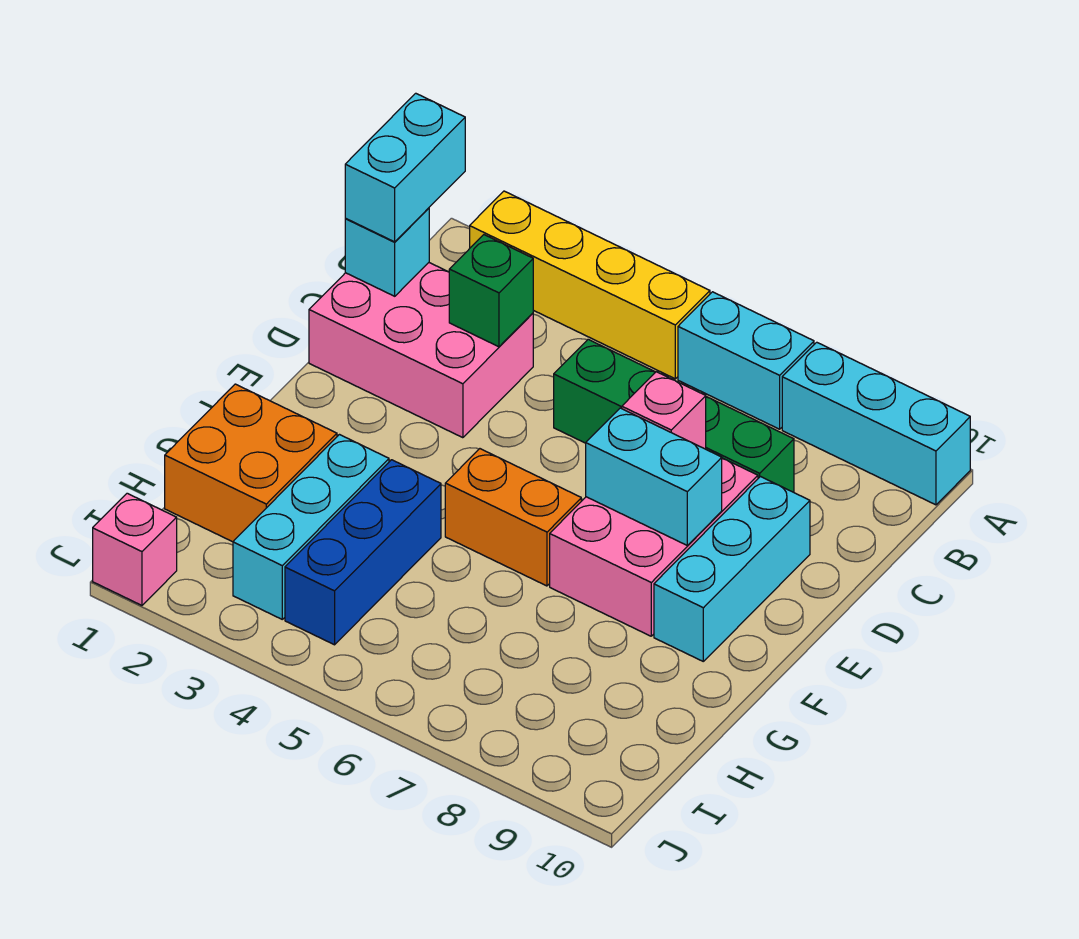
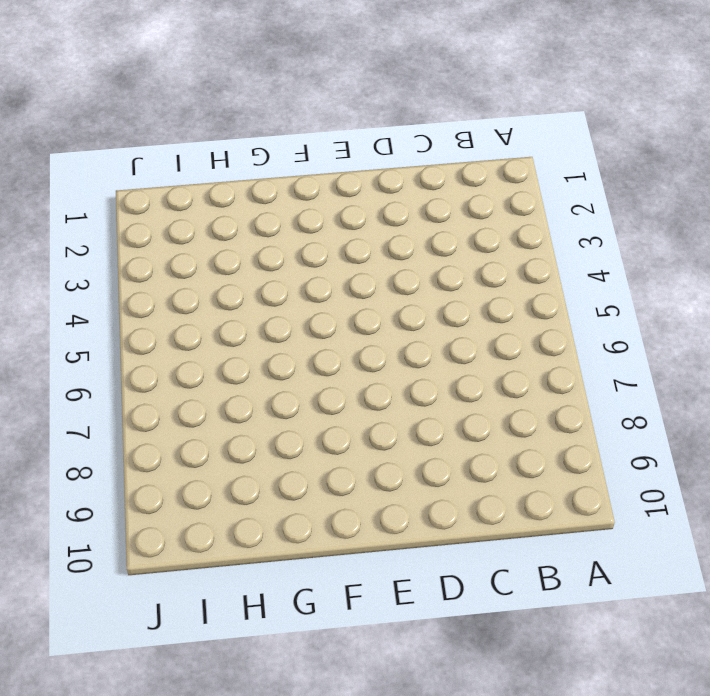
none -> yellow brick A2:A5 level 1
none -> cyan brick A6:A7 level 1
none -> cyan brick A8:A10 level 1

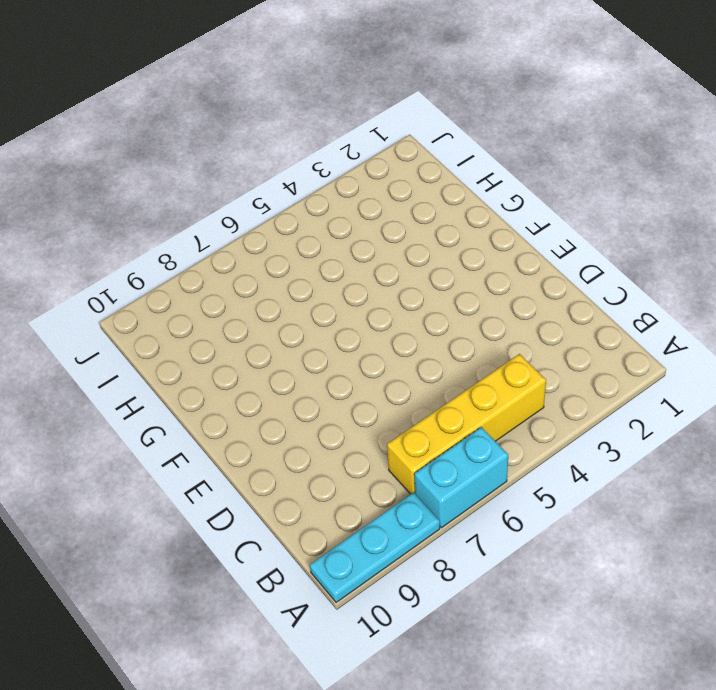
cyan plate A8:A10 level 1 -> cyan brick A8:A10 level 1
yellow brick B4:B7 level 1 -> yellow brick A2:A5 level 1
none -> pink brick C1:D3 level 1
none -> green brick C5:C8 level 1
none -> pink brick D7:F8 level 1

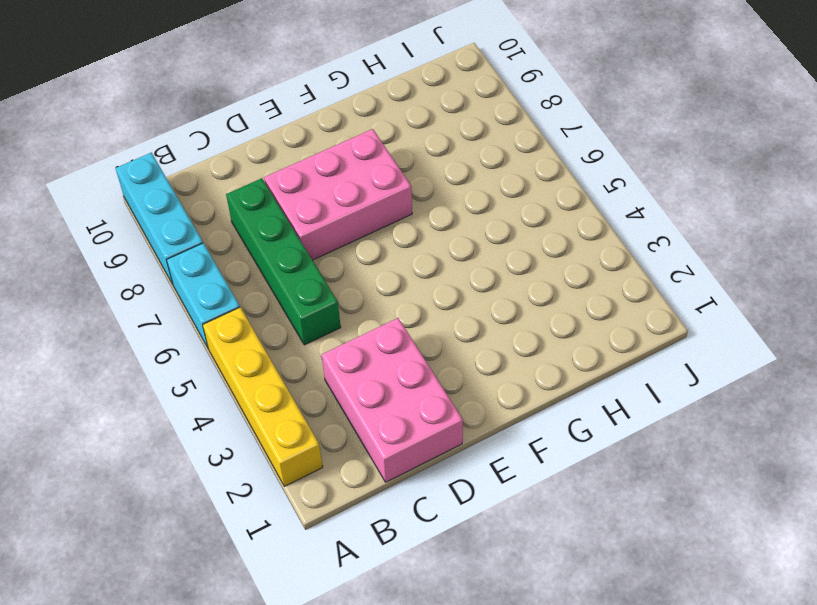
none -> cyan brick D9:F9 level 1
none -> orange brick F5:F6 level 1
none -> orange brick G1:H2 level 1

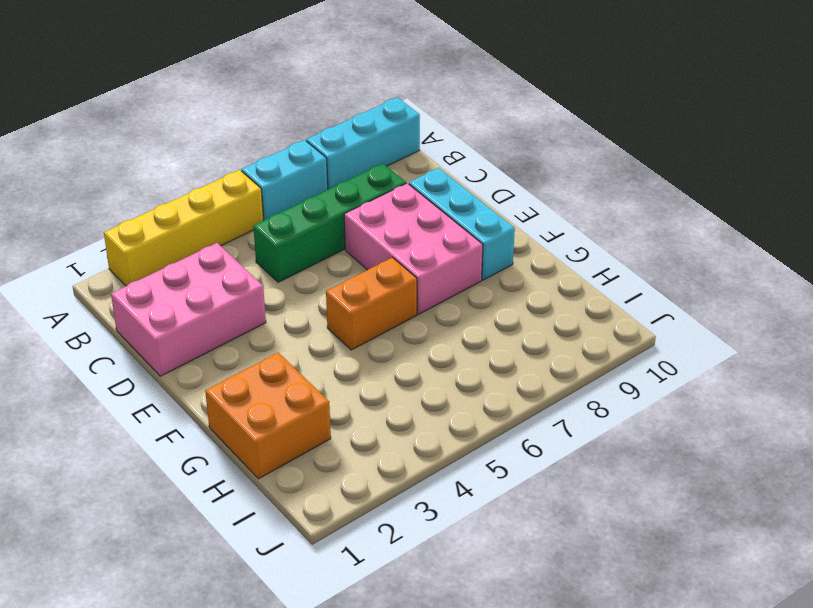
none -> cyan brick G3:I3 level 1
none -> blue brick G4:I4 level 1
none -> pink brick J1 level 1

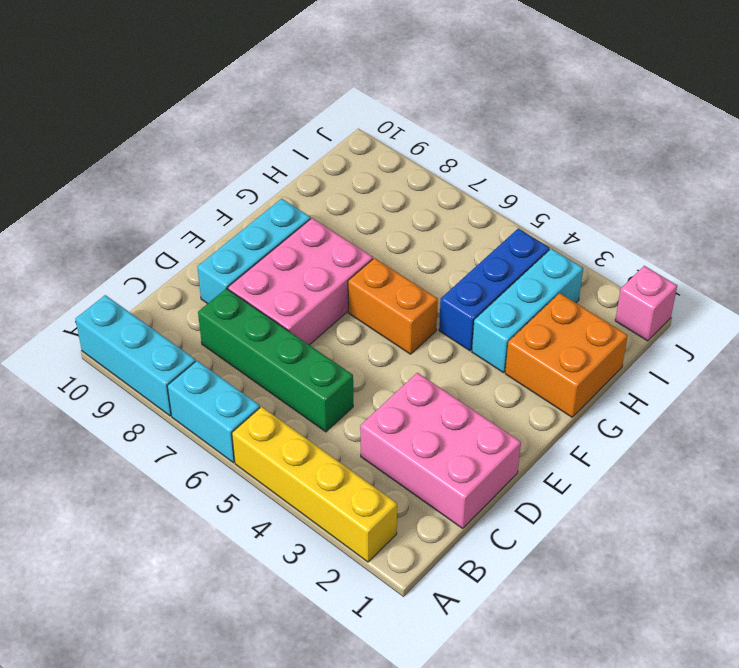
none -> cyan brick C1 level 2
none -> green brick C3 level 2
none -> pink brick D7 level 2

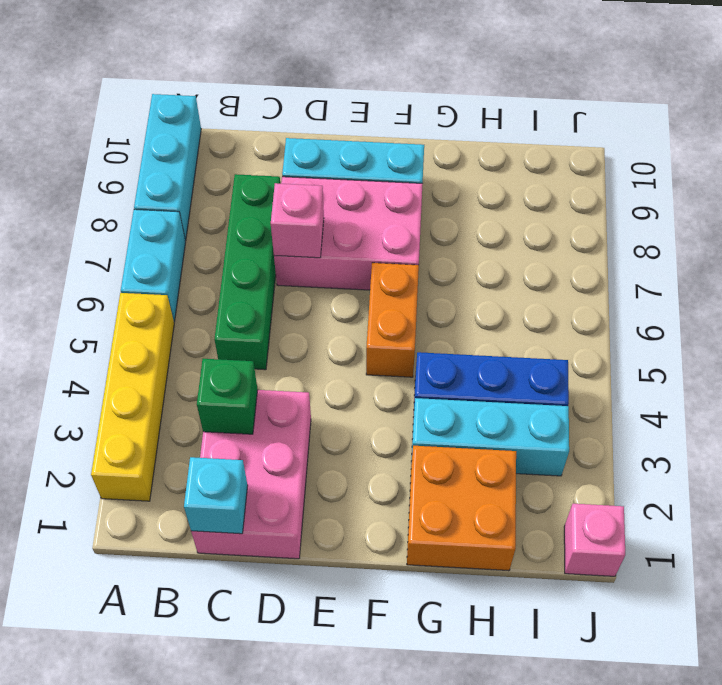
none -> cyan brick E7:E8 level 2
none -> cyan brick B1:C1 level 3

